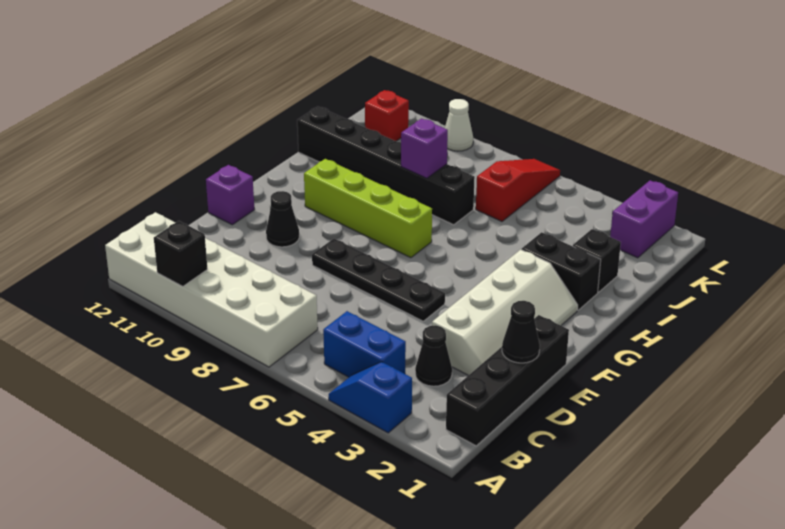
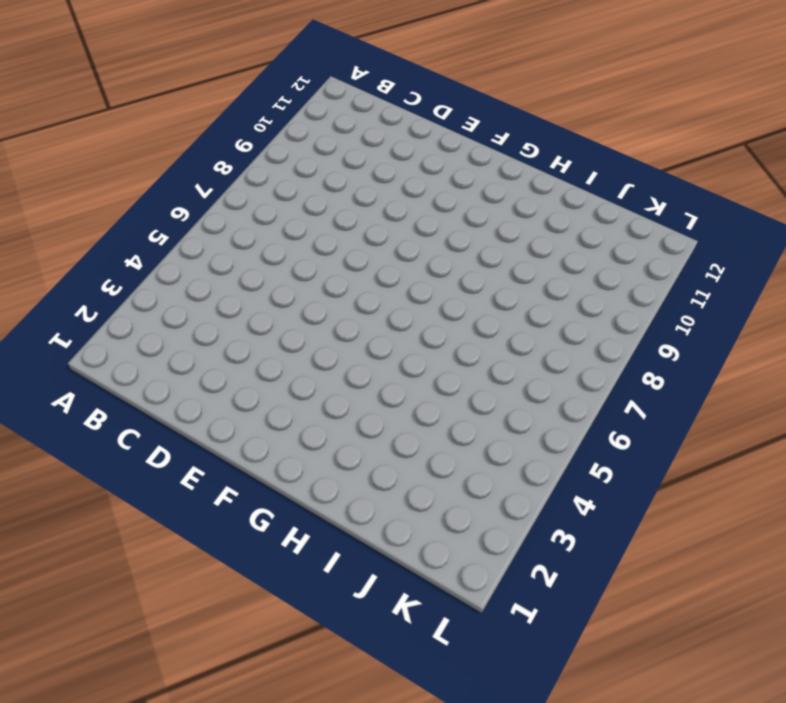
none -> blue slope A3:A4 level 1 top 3
none -> white brick A7:B12 level 1
none -> black brick B1:E1 level 1

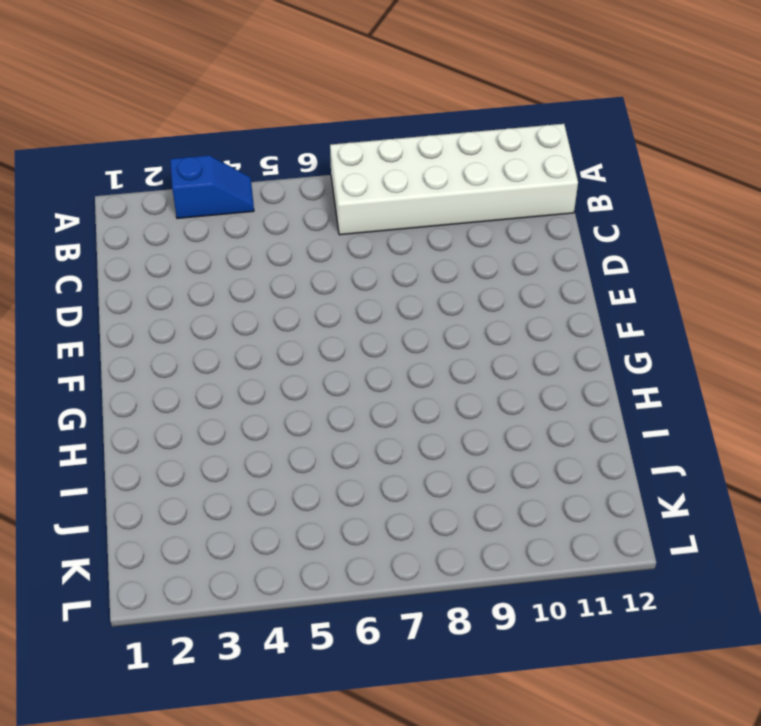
none -> black brick B1:E1 level 1
none -> blue brick B4:B5 level 1
none -> black cone C3 level 1

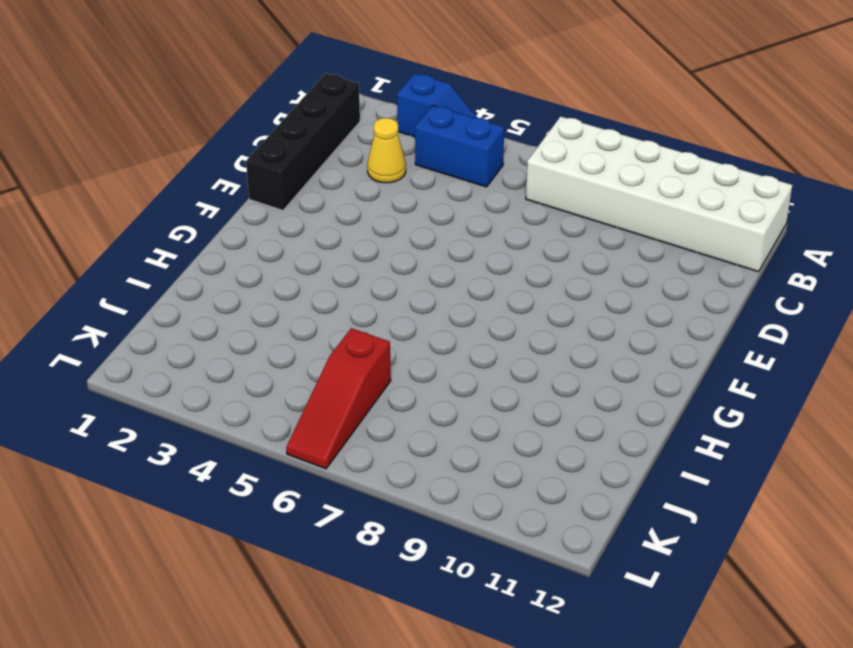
yellow cone C3 level 1 -> black cone C3 level 1
none -> white slope D2:G3 level 1 top 3
none -> black plate E5:E8 level 1
none -> black cone E10 level 1

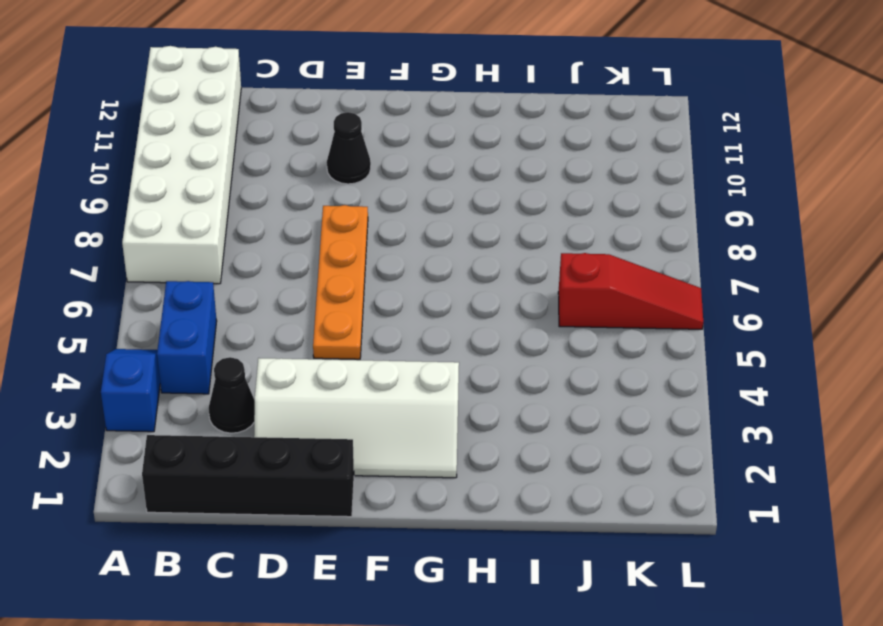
orange plate E5:E8 level 1 -> black plate E5:E8 level 1
none -> purple brick E12 level 1
none -> lime brick G7:G10 level 1
none -> black brick H2:H3 level 1

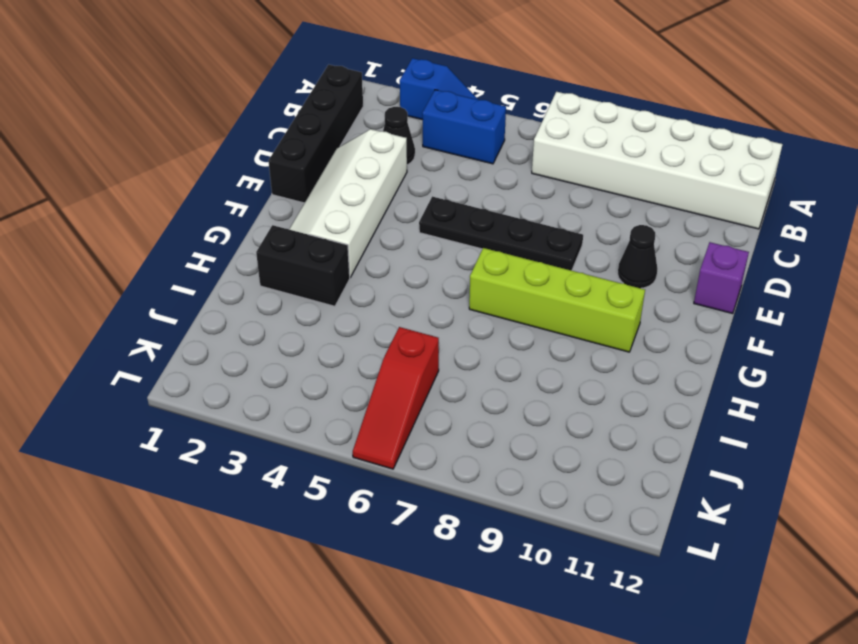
none -> black brick I2 level 1
none -> black brick I7:I12 level 1
none -> purple brick K2:L2 level 1

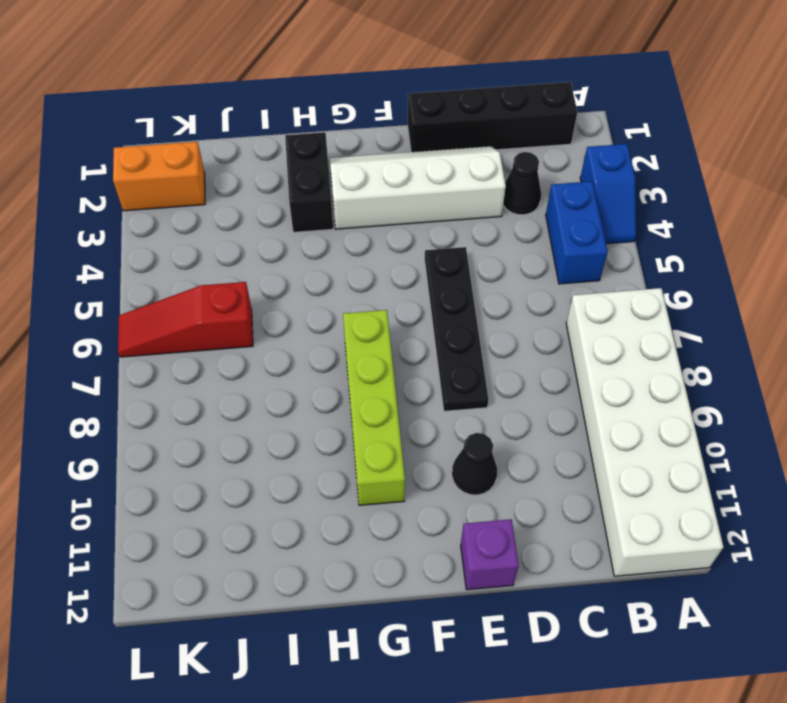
orange brick K2:L2 level 1 -> purple brick K2:L2 level 1
none -> black brick I2 level 1
none -> black brick I7:I12 level 1
none -> red brick K11 level 1

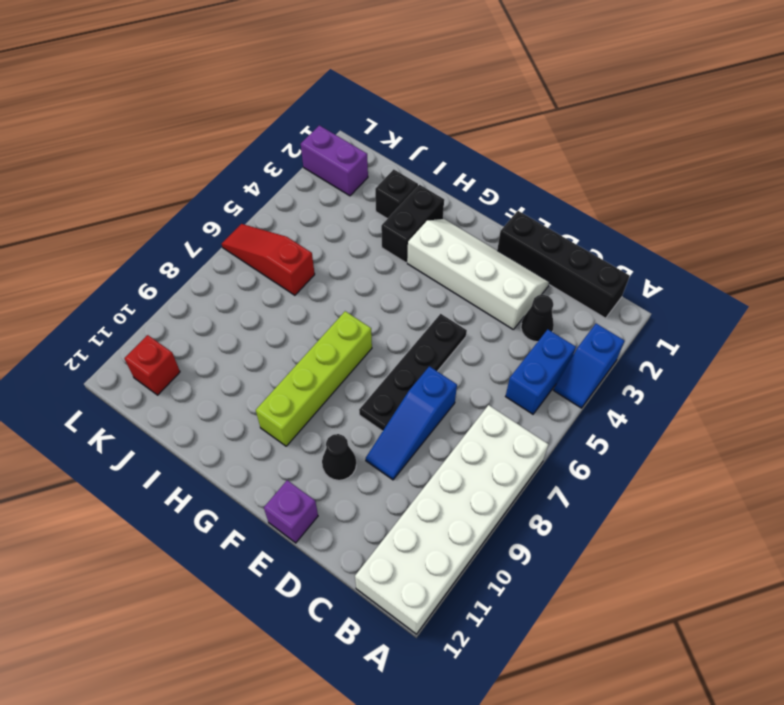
blue slope D7:D9 level 1 top 7 -> none
none -> black brick I7:I12 level 1
none -> white cone L9 level 1
none -> black brick A10 level 2

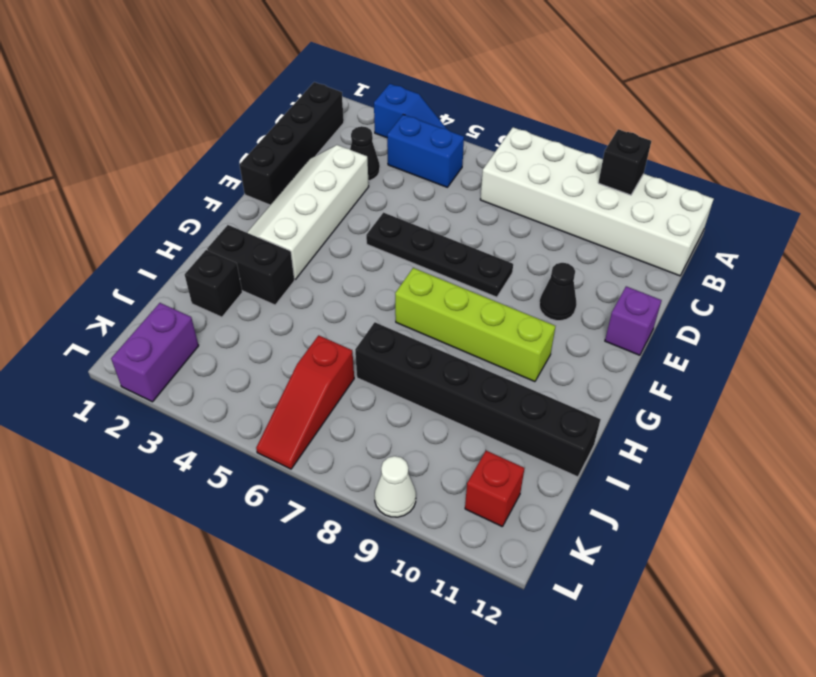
none -> black cone D1 level 2
none -> purple brick I8 level 2

